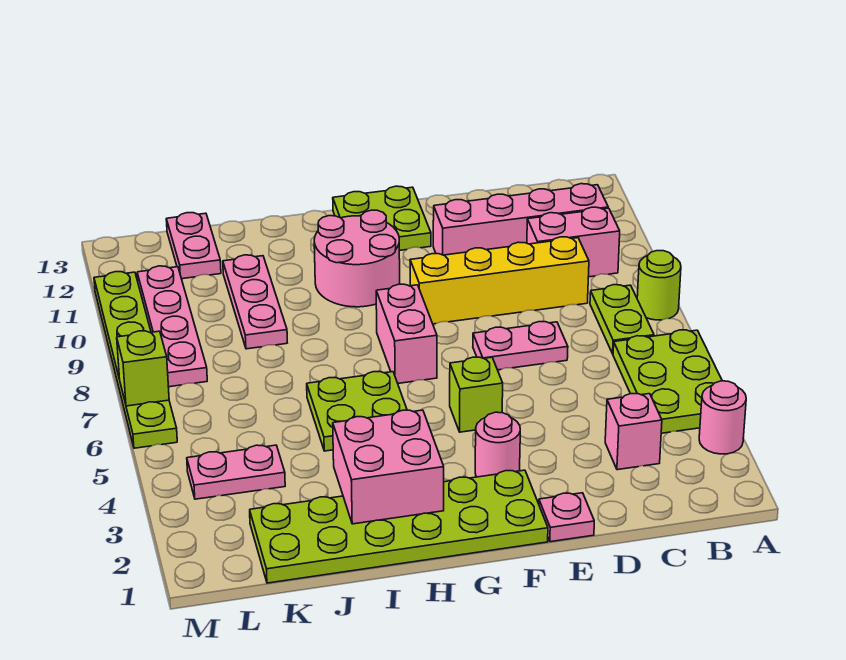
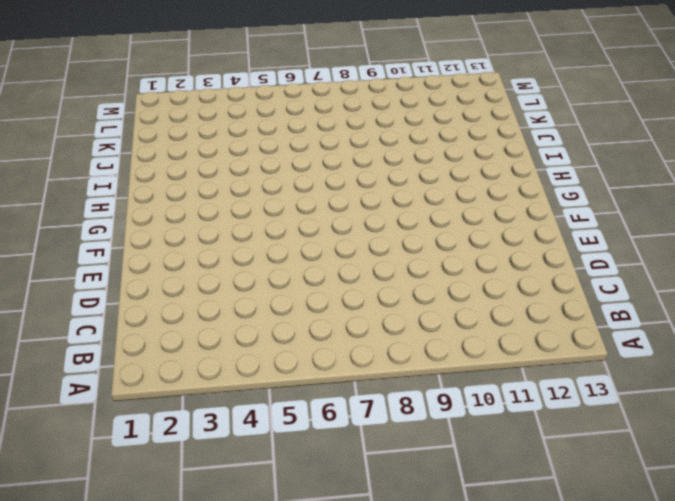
none -> pink round brick A3 level 1
none -> lime plate A4:B6 level 1
none -> lime round brick A8 level 1

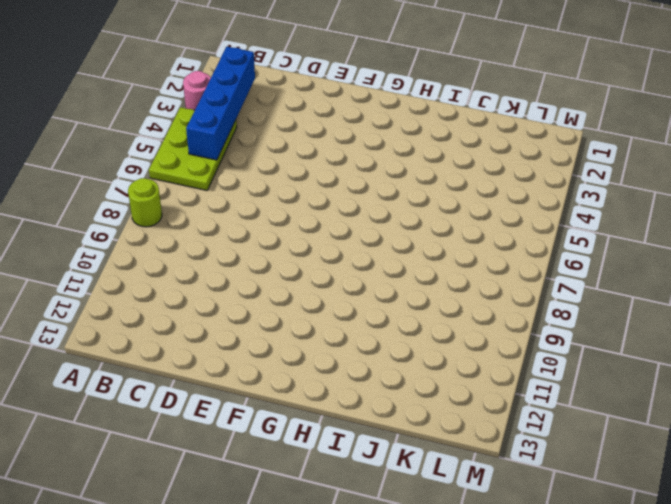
blue brick B2:B5 level 2 -> none
none -> lime plate B7:B8 level 1
none -> pink brick B10:C10 level 1
none -> pink brick B11:E11 level 1

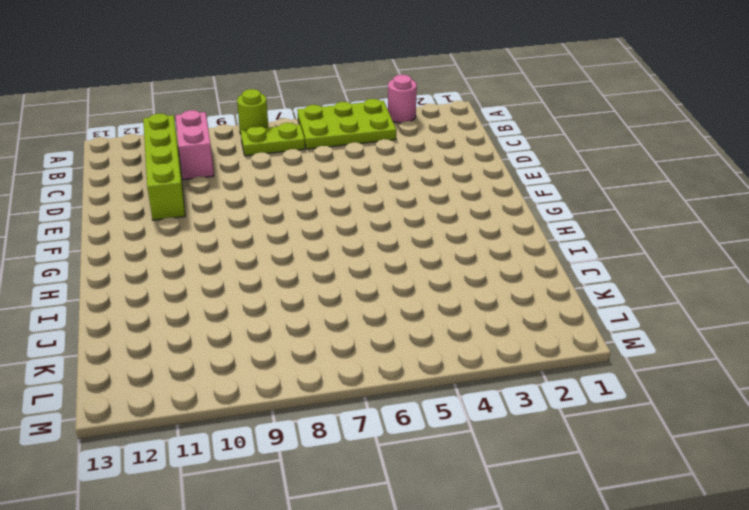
lime brick B11:E11 level 1 -> pink brick B11:E11 level 1
none -> pink brick C3 level 1
none -> yellow brick C9:F9 level 1
none -> pink plate D7:E7 level 1

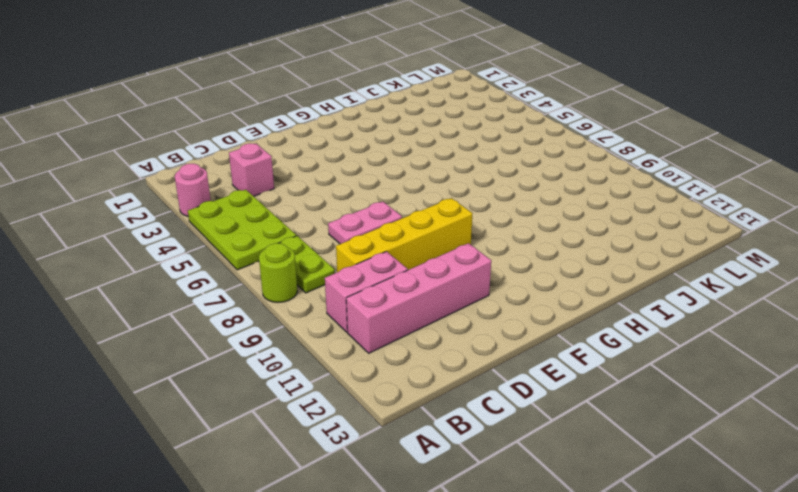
none -> pink plate E1 level 1
none -> lime plate F1:K2 level 1
none -> pink round brick F3 level 1

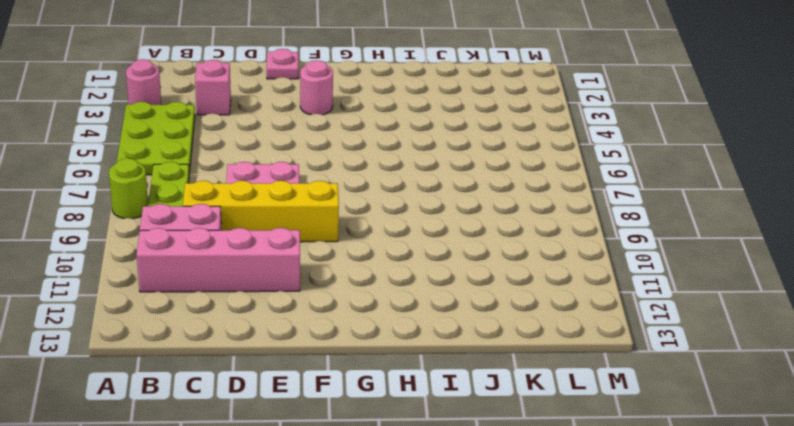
none -> lime plate F1:K2 level 1
none -> lime brick F5 level 1
none -> lime plate F12:G13 level 1

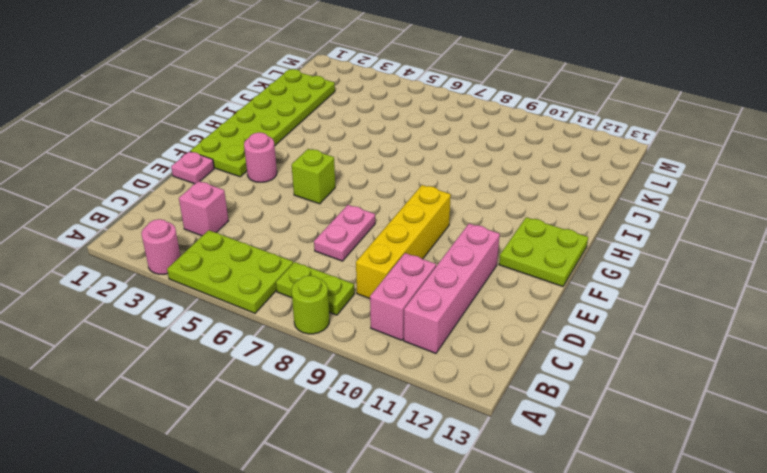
none -> pink brick G7:G8 level 1
none -> pink round brick G10:H11 level 1
none -> lime plate H5:I6 level 1

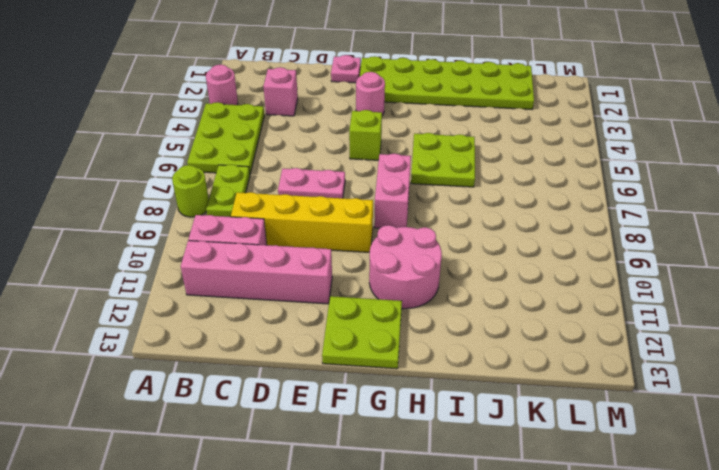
none -> pink plate J9:J11 level 1
none -> pink plate K4:L4 level 1
none -> pink plate K12:K13 level 1

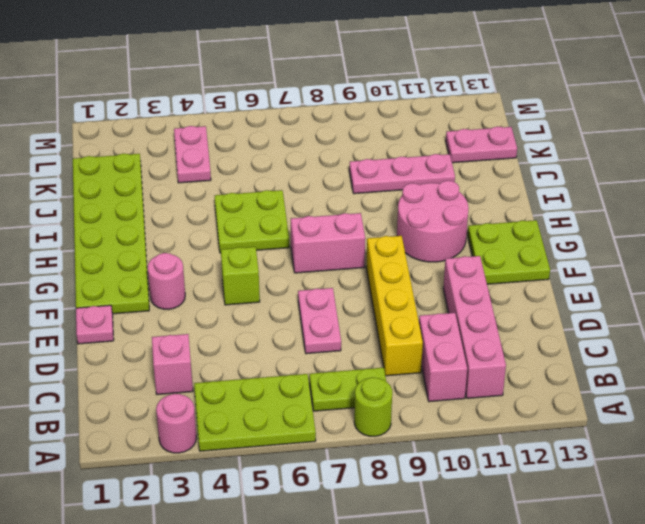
none -> pink plate L8:L11 level 1
none -> lime plate M6:M11 level 1
none -> pink brick H2:I3 level 2

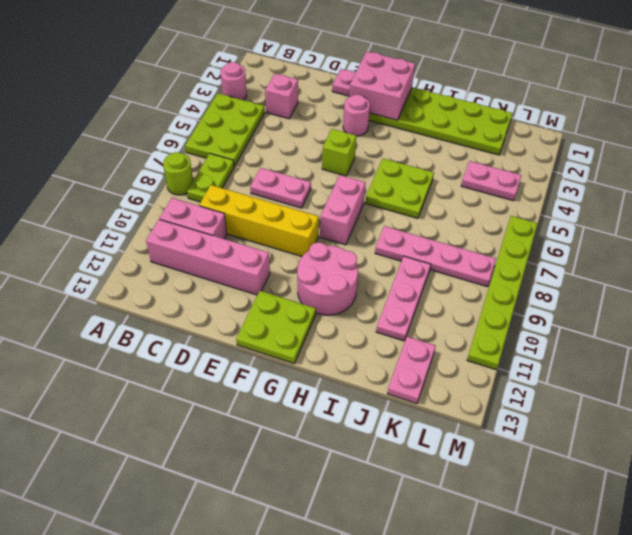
pink brick F1:G2 level 2 -> pink brick H2:I3 level 2
pink plate I8:L8 level 1 -> pink plate L8:L11 level 1
none -> lime brick M7 level 2

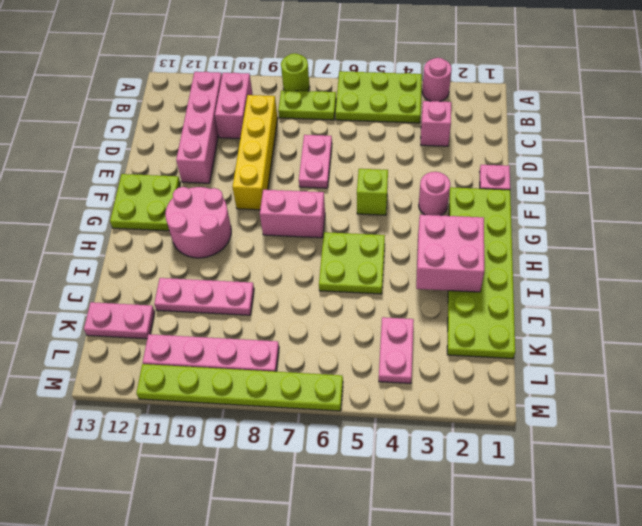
none -> lime brick M7 level 2

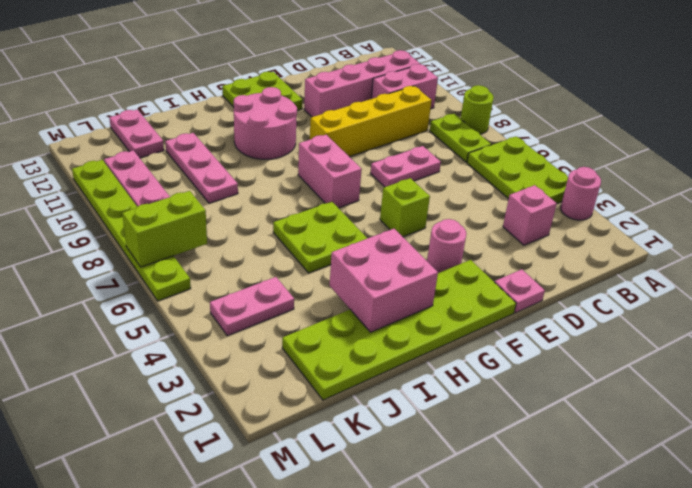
lime brick L7:M7 level 2 -> lime brick M7 level 2

